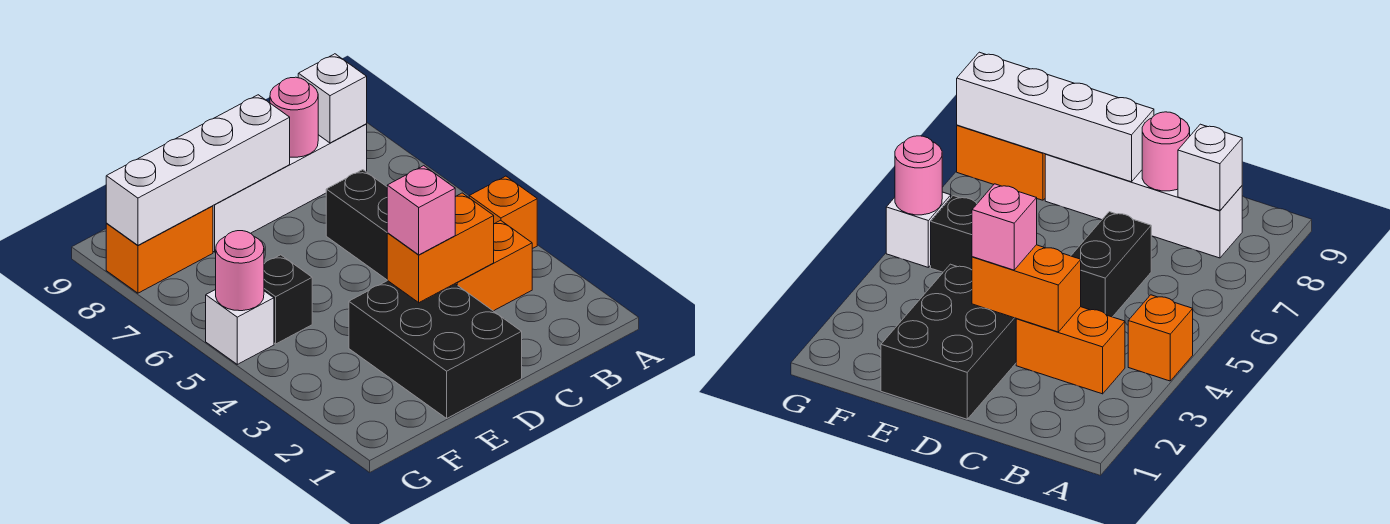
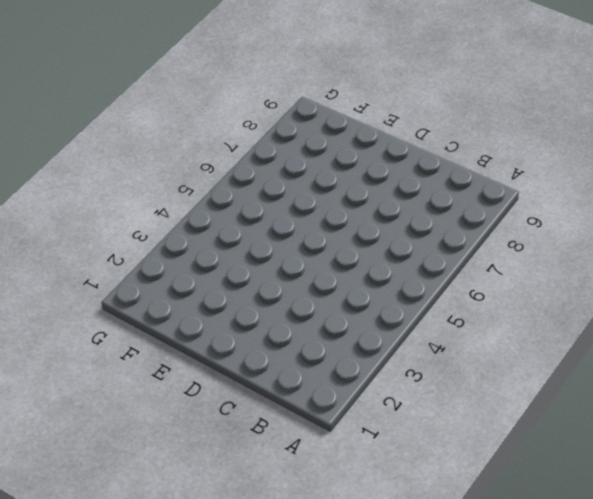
none -> orange brick A4 level 1
none -> orange brick B3:C3 level 1
none -> white brick B8:E8 level 1

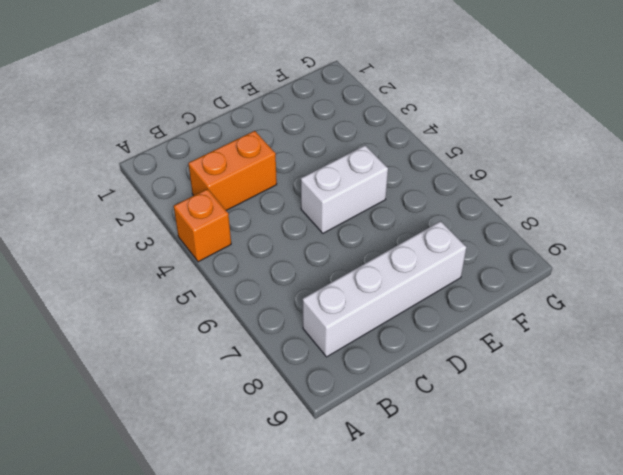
white brick D5:E5 level 1 -> none
none -> black brick C5:C6 level 1
none -> black brick D1:E3 level 1
none -> black brick F5 level 1

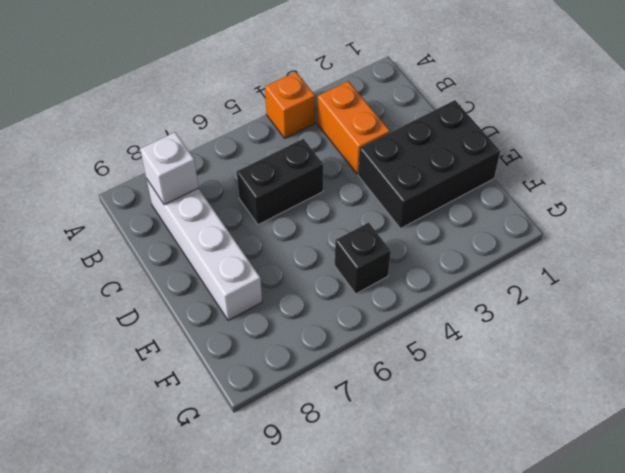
none -> orange brick F8:G8 level 1
none -> white brick G5 level 1
none -> orange brick C3:D3 level 2

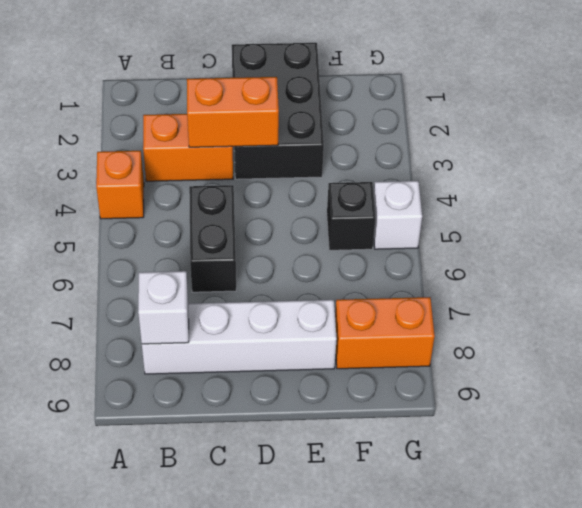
none -> pink round brick C8 level 2
none -> white brick D8:G8 level 2
none -> pink round brick G5 level 2

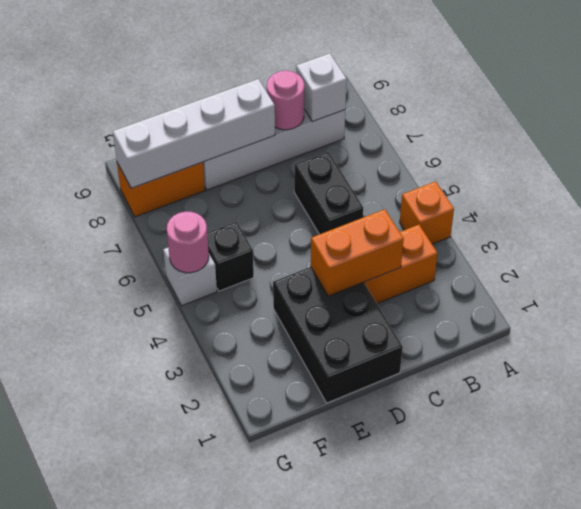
none -> pink brick D3 level 3

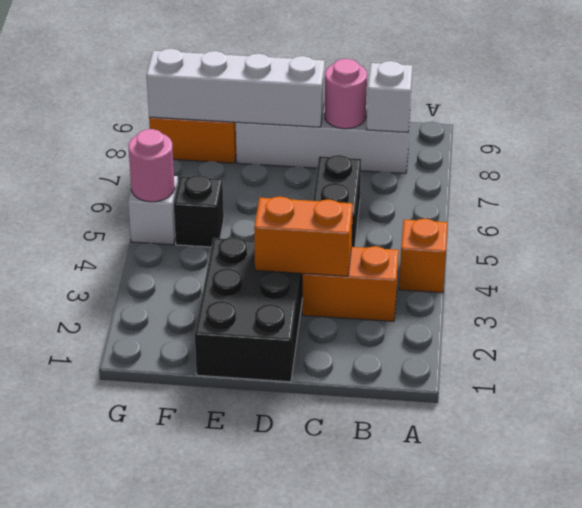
none -> pink brick D3 level 3

